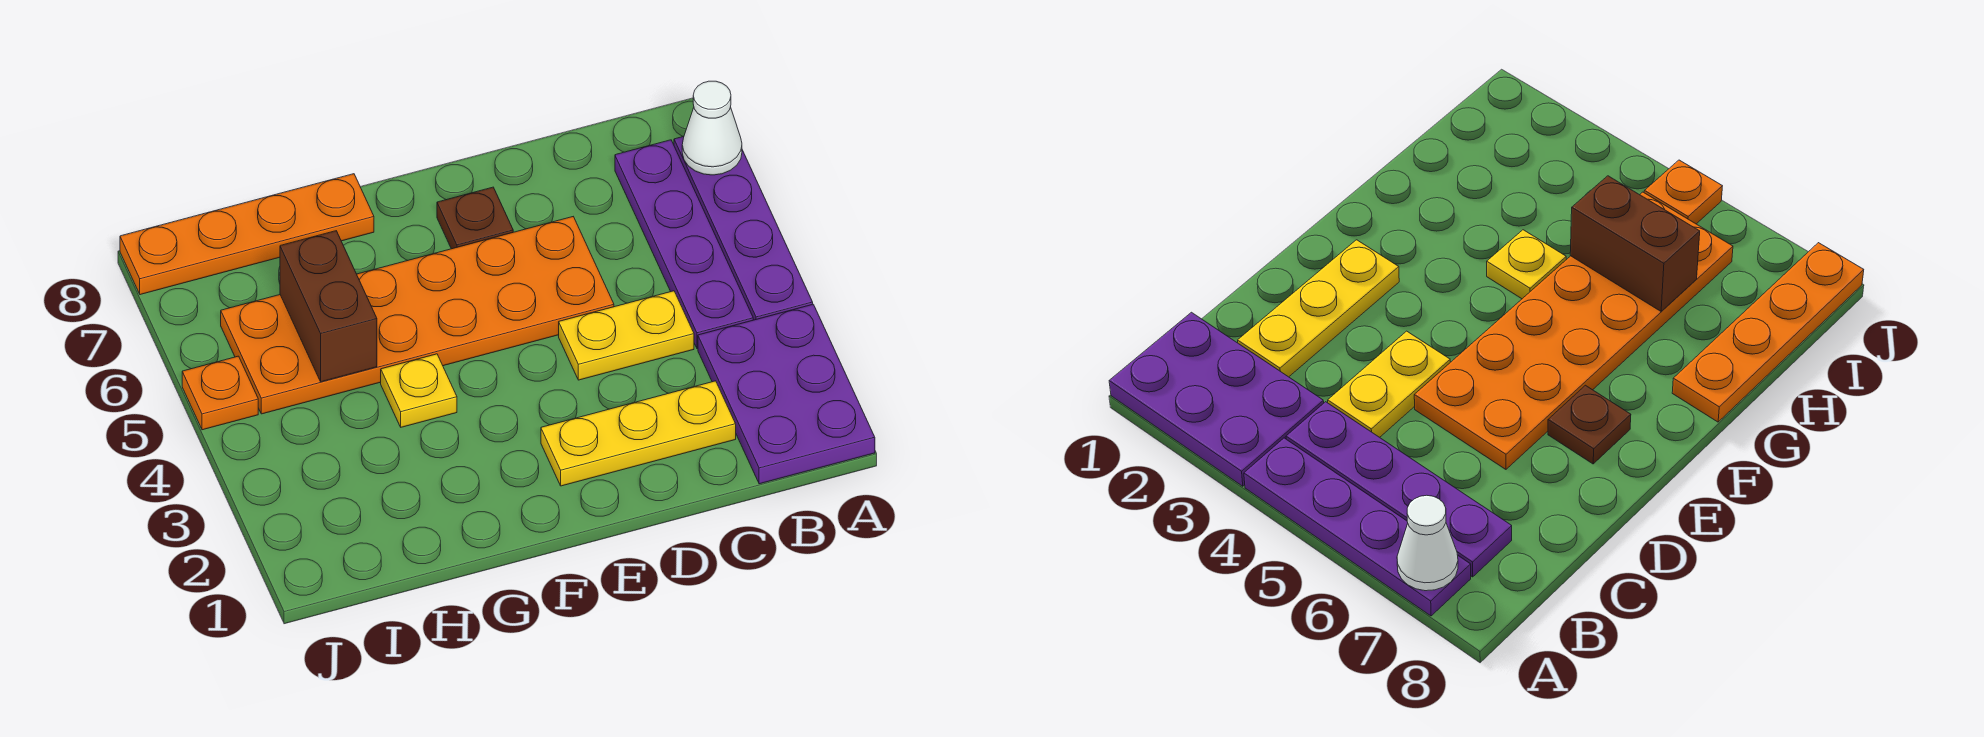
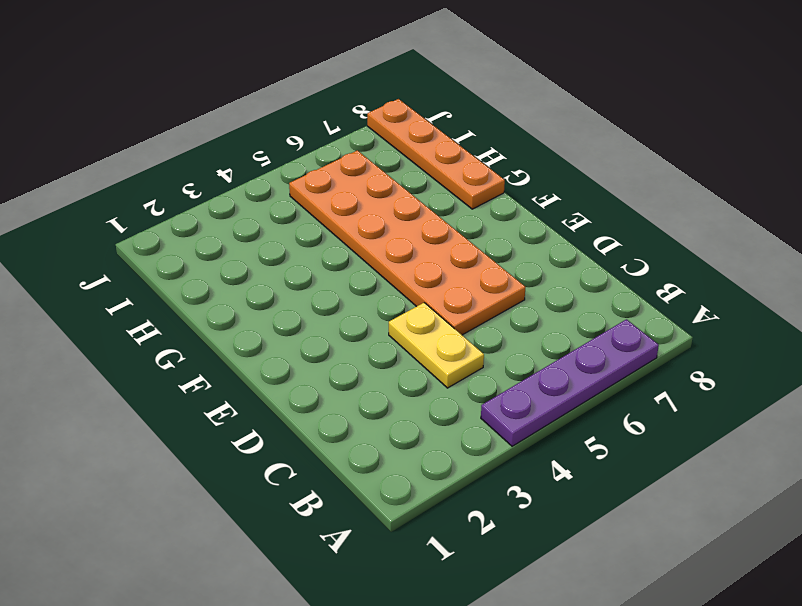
none -> purple plate A1:B3 level 1
none -> purple plate B4:B7 level 1
none -> yellow plate C2:E2 level 1

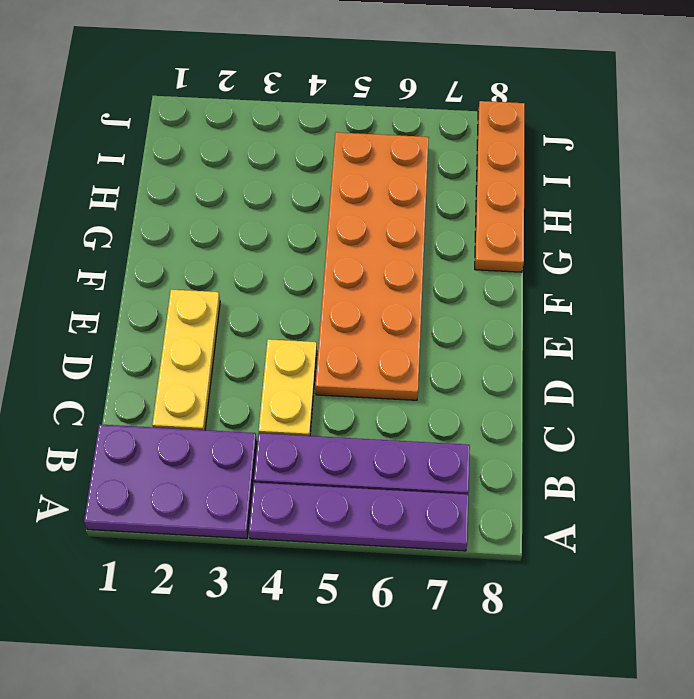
none -> brown plate E7 level 1
none -> yellow plate G4 level 1
none -> orange plate J5 level 1

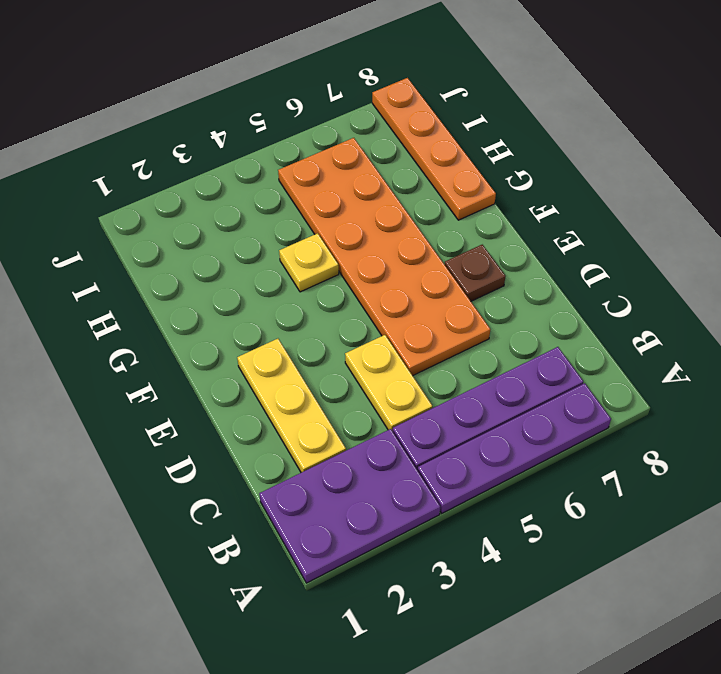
none -> orange plate J5 level 1
none -> white cone A7 level 2
none -> brown brick H5:H6 level 2

